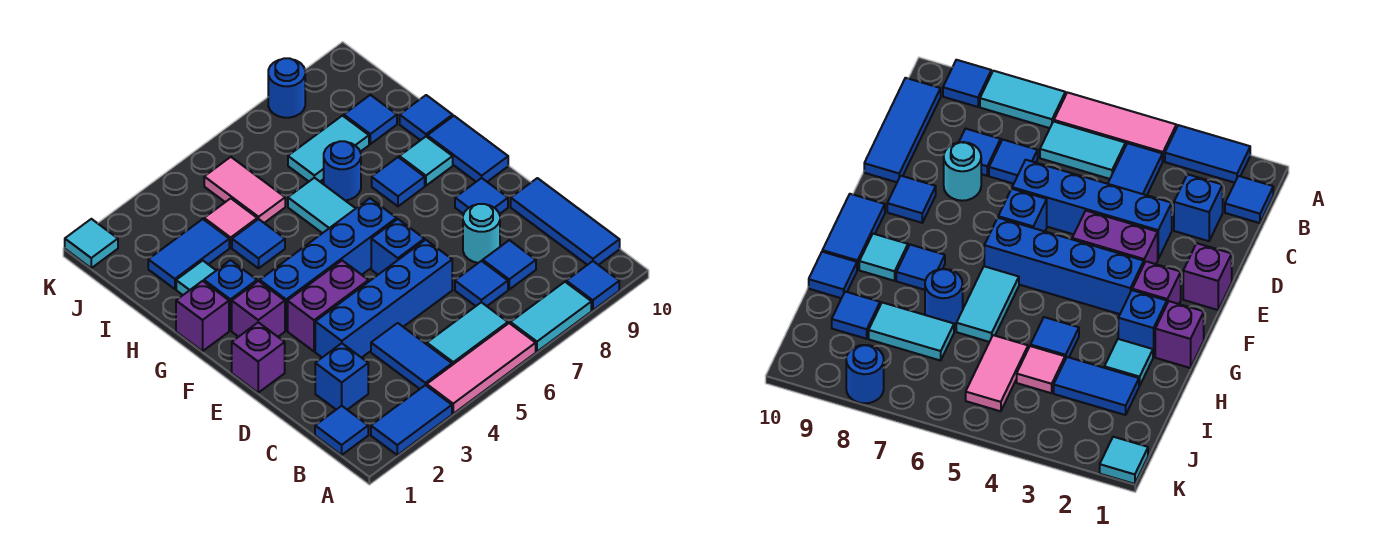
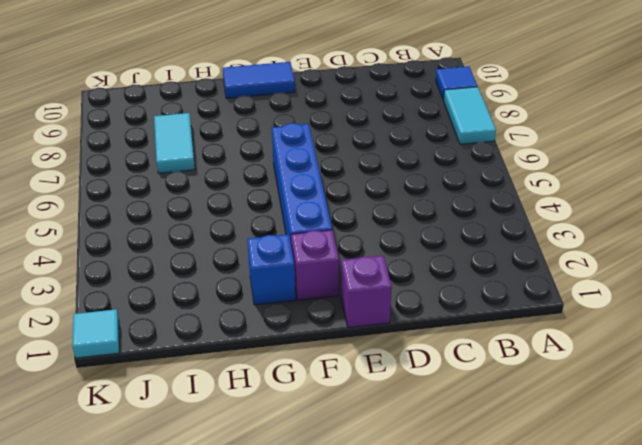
none -> blue tile A2:A3 level 1
none -> pink tile A4:A6 level 1
none -> blue tile B1 level 1
none -> blue tile B4:C4 level 1

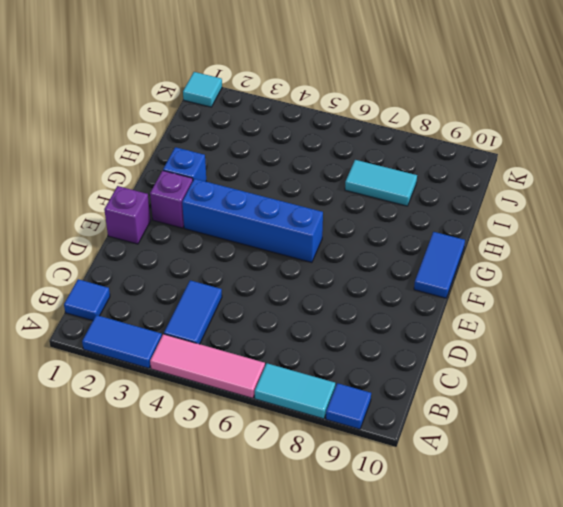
none -> cyan tile B5:B6 level 1
none -> blue tile B10:D10 level 1
none -> blue brick C2 level 1
none -> blue tile C7 level 1

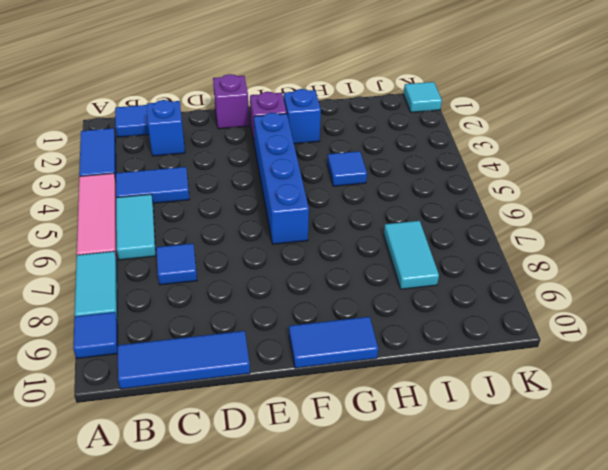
none -> blue tile C8 level 1
none -> blue brick D3:D6 level 1
none -> cyan round brick D8 level 1
none -> purple brick E3:E4 level 1

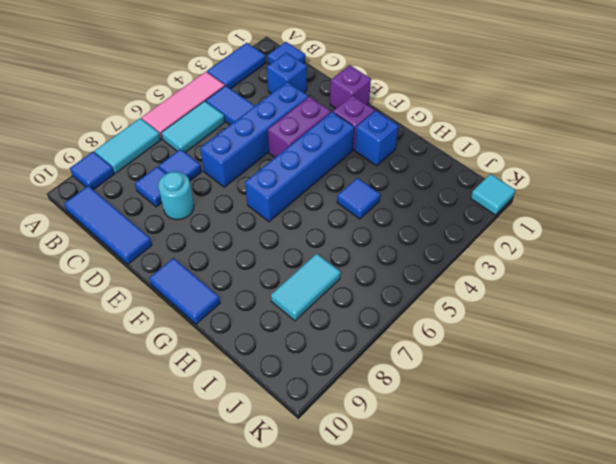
none -> blue brick E6 level 1
none -> blue tile E9 level 1
none -> purple brick G1 level 1
none -> cyan tile G6:H6 level 1

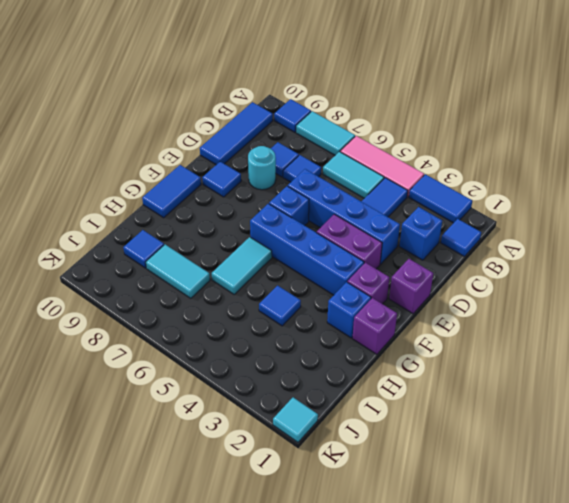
none -> blue tile G8 level 1
none -> cyan tile G9 level 1
none -> cyan tile H2 level 1
none -> blue round brick H7 level 1

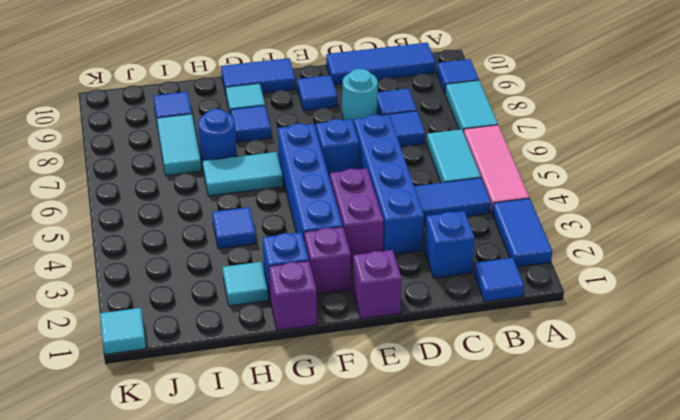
none -> blue tile H10 level 1
none -> blue tile I2:I3 level 1
none -> pink tile I4 level 1
none -> pink tile I5:J5 level 1

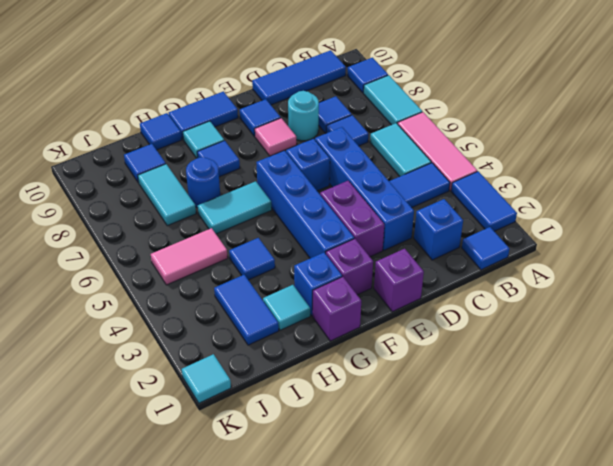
pink tile E8 level 1 -> pink tile I4 level 1
none -> blue round brick K8 level 1

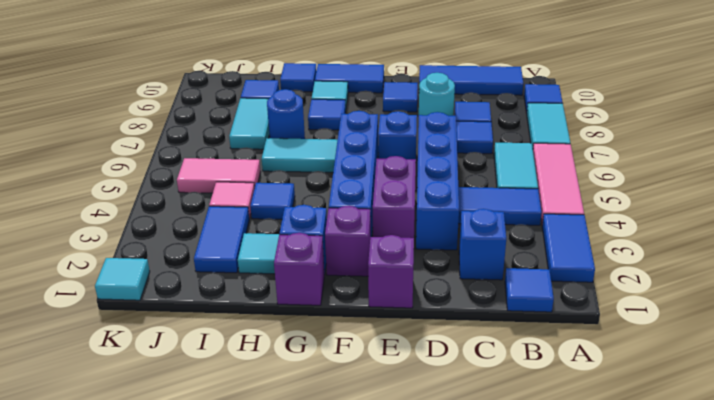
none -> blue round brick K8 level 1

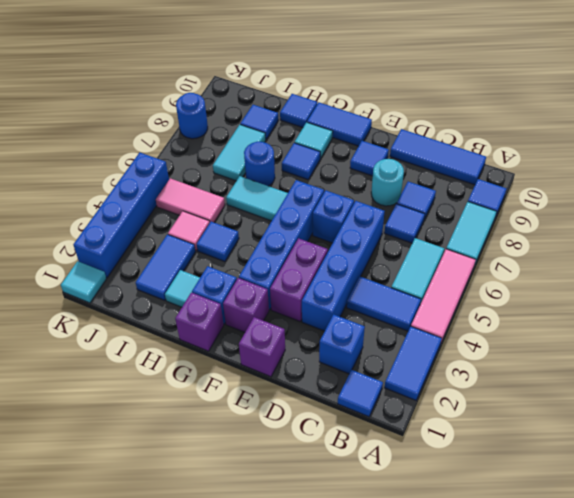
blue brick K2:K5 level 1 -> none

